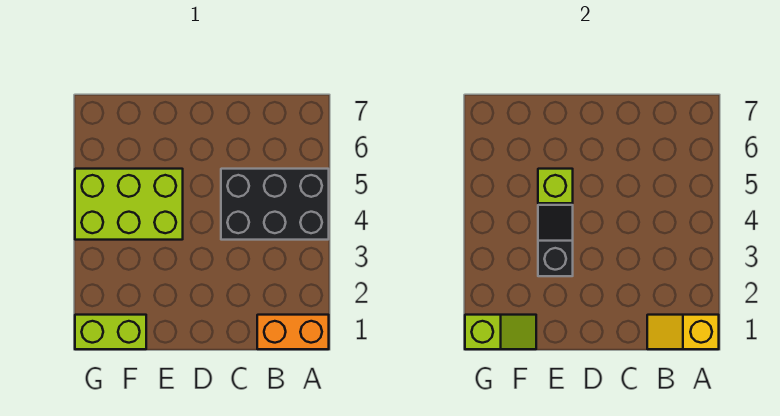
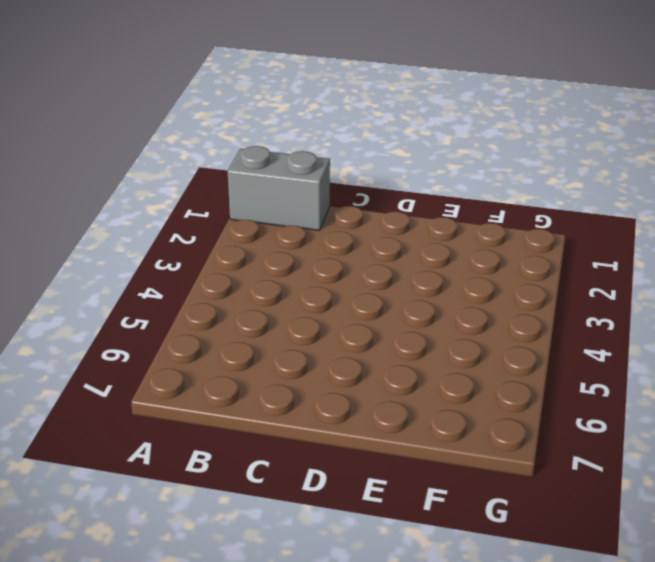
grey brick A1:B1 level 1 -> orange brick A1:B1 level 1
none -> black brick A4:C5 level 1
none -> lime brick E4:G5 level 1

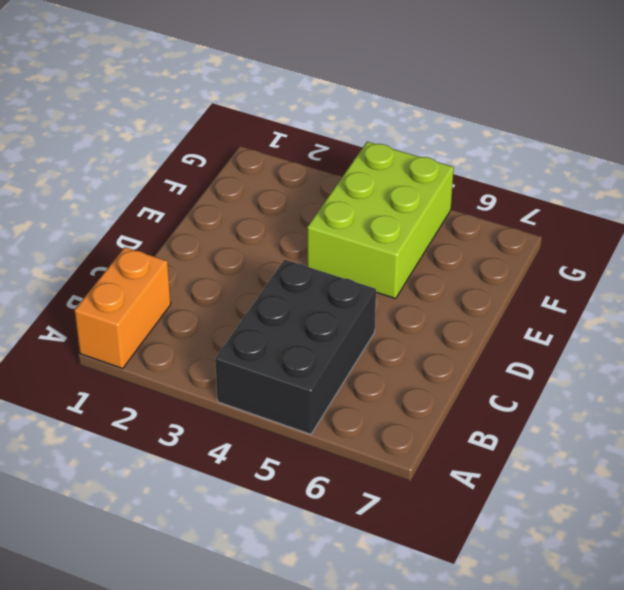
none -> lime brick F1:G1 level 1
none -> yellow slope A1:B1 level 2 top A

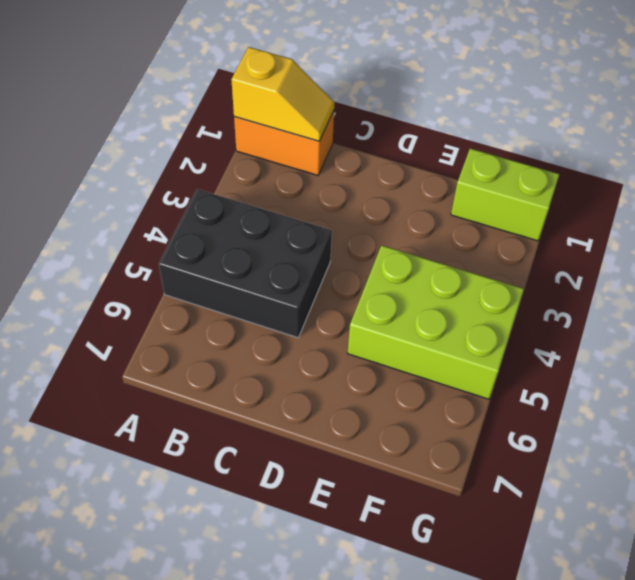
none -> black slope E3:E4 level 2 top 3
none -> lime brick E5 level 2

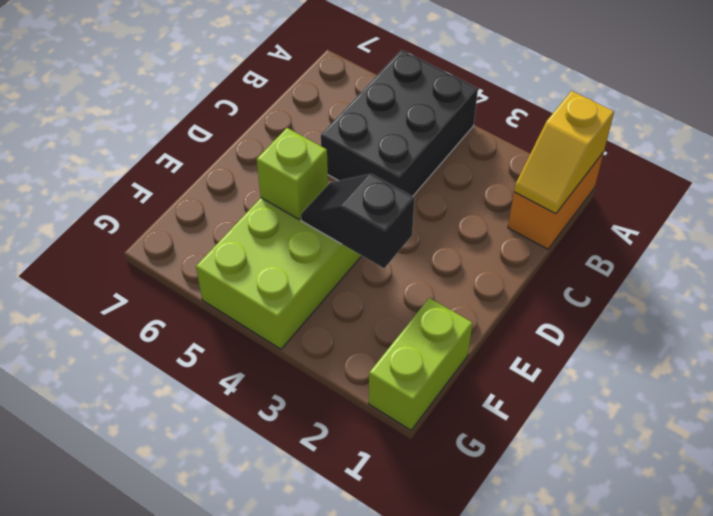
none -> lime slope F1:G1 level 2 top G

